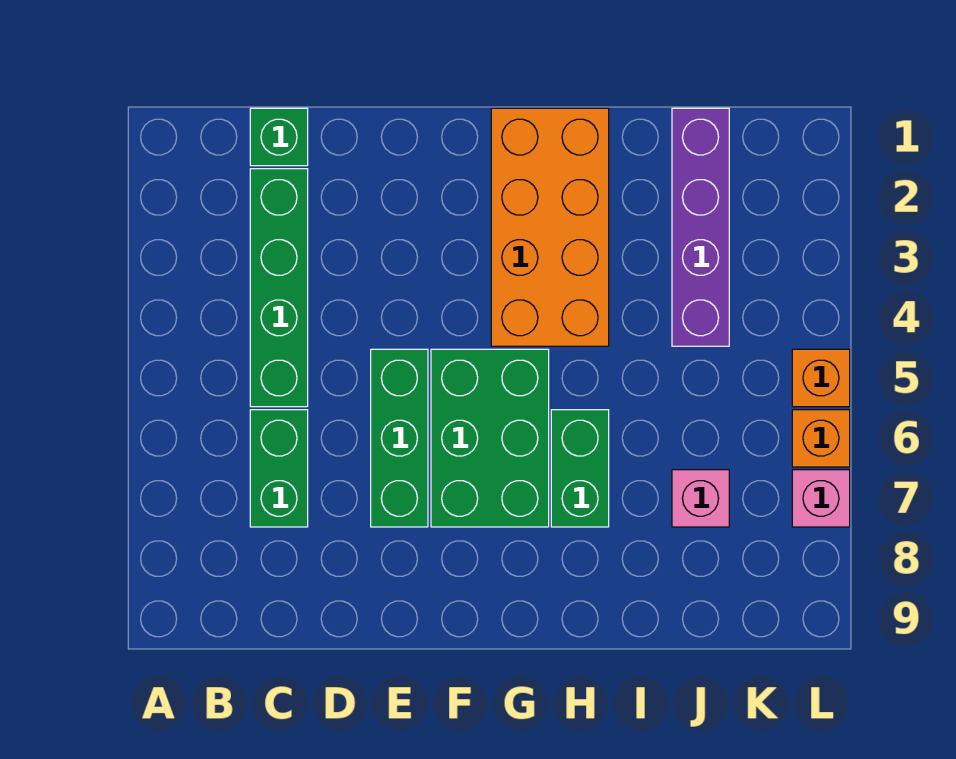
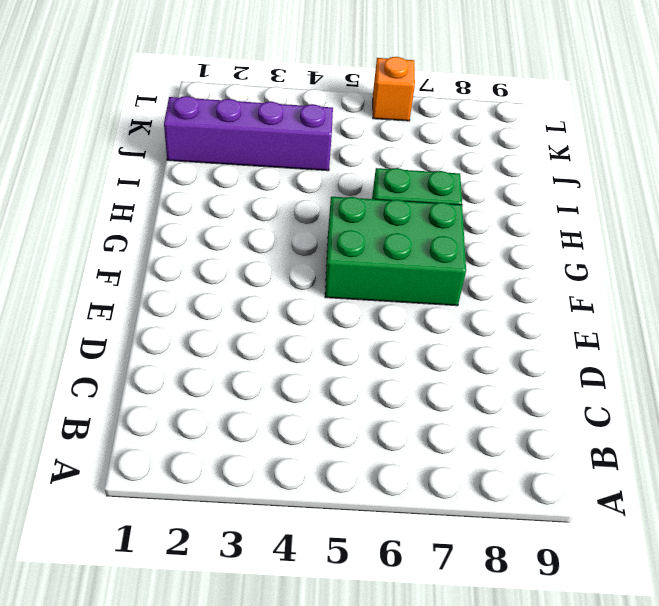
none -> green brick C1 level 1
none -> green brick C2:C5 level 1
none -> green brick C6:C7 level 1

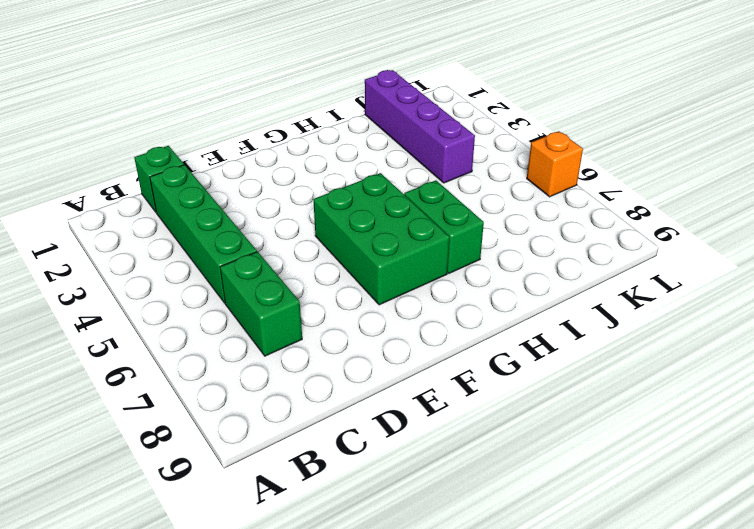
none -> green brick E5:E7 level 1
none -> orange brick G1:H4 level 1
none -> pink brick J7 level 1

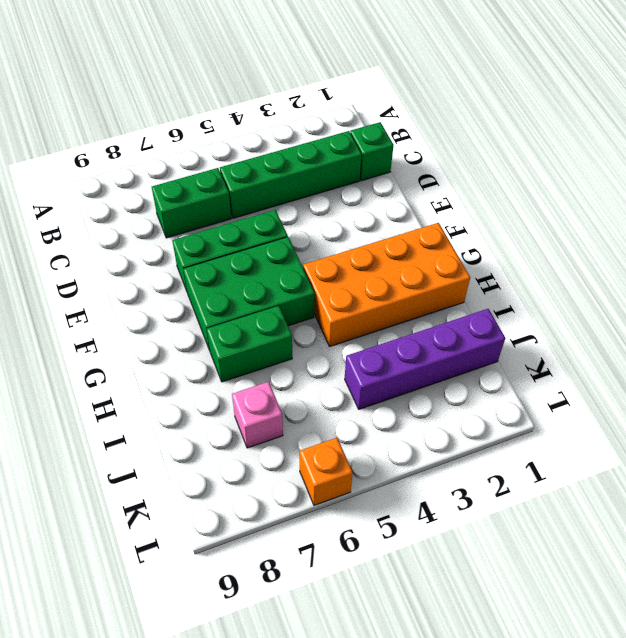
none -> orange brick L5 level 1
none -> pink brick L7 level 1

